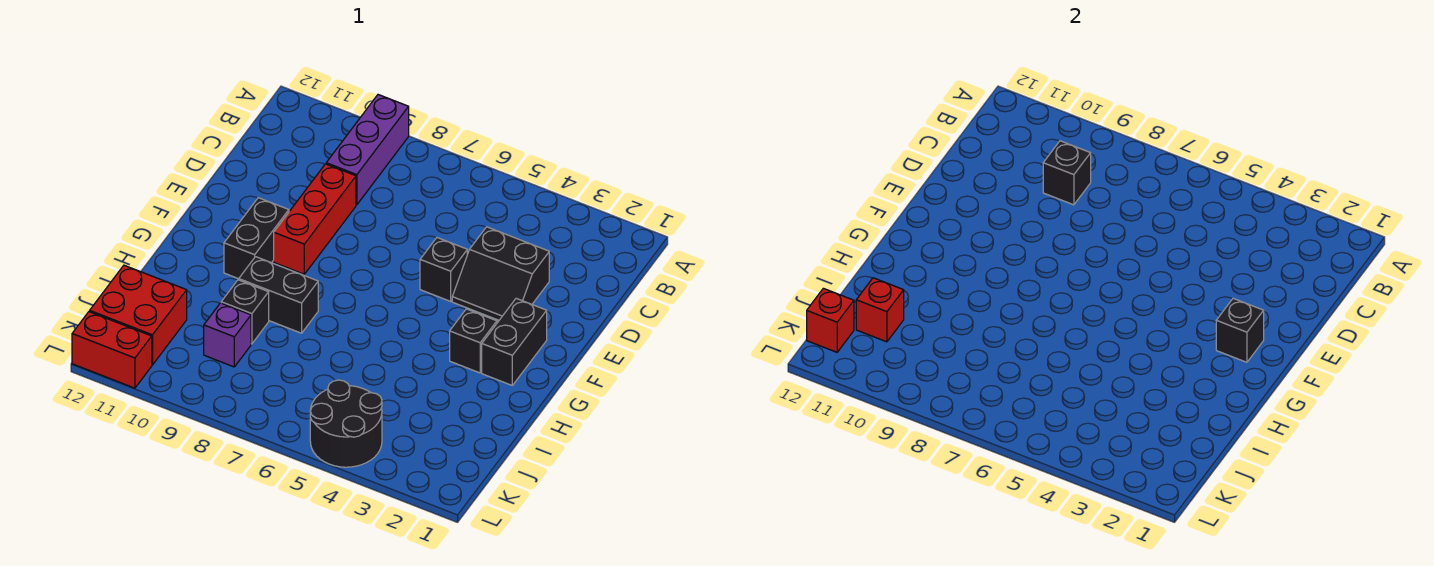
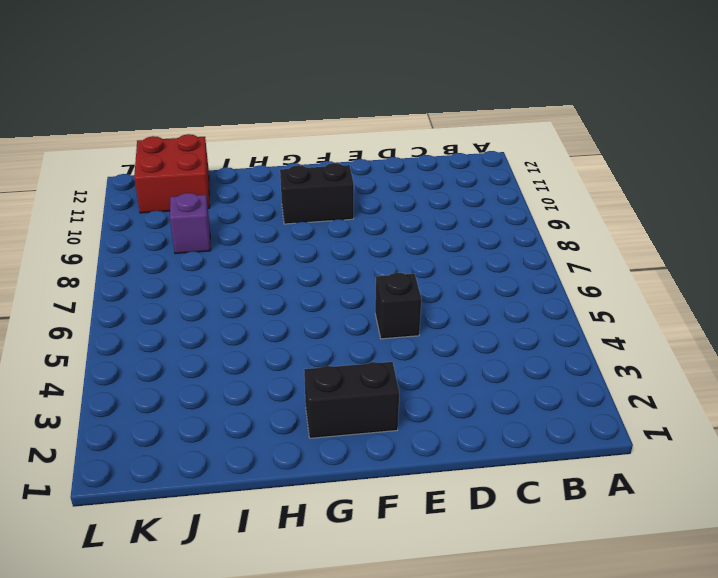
none -> purple brick A9:C9 level 1
none -> black slope D3:E4 level 1 top D
none -> red brick D9:F9 level 1

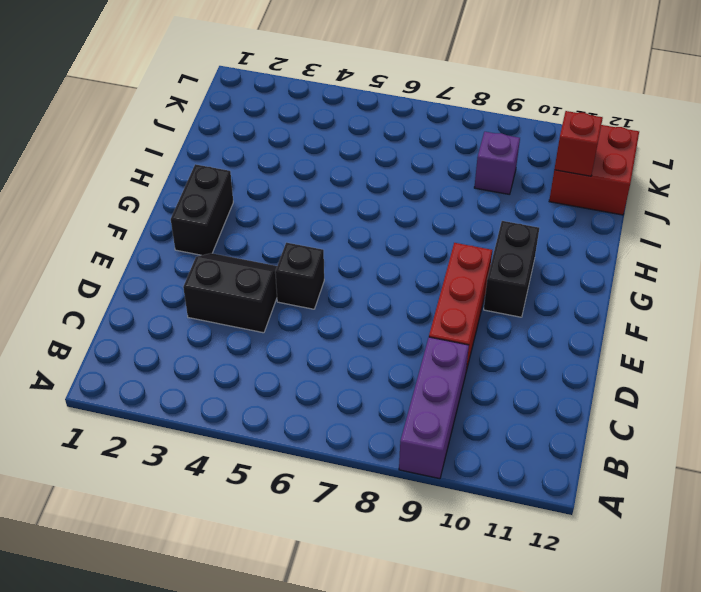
none -> black brick G3 level 1
none -> black brick H8:H9 level 1
none -> black brick I9 level 1

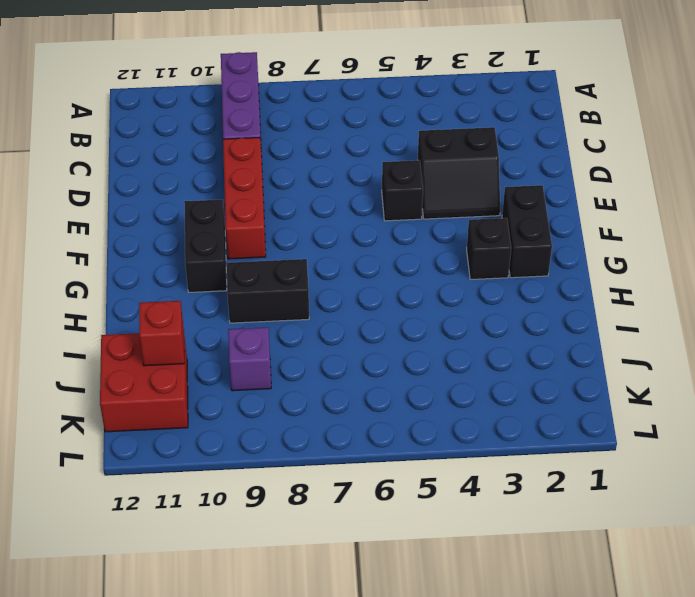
none -> black brick I9 level 1
none -> black round brick K4:L5 level 1
none -> red brick L11:L12 level 1

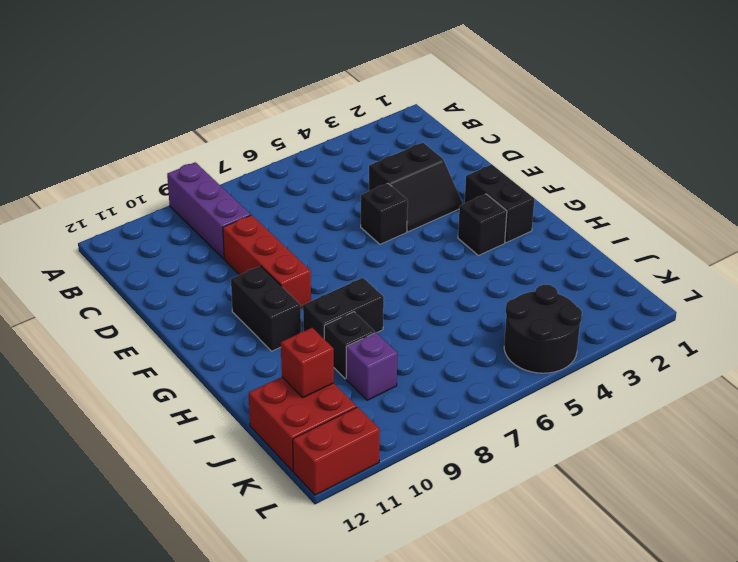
none -> black brick C9 level 2
none -> black brick F2 level 2
none -> red brick K12 level 2

